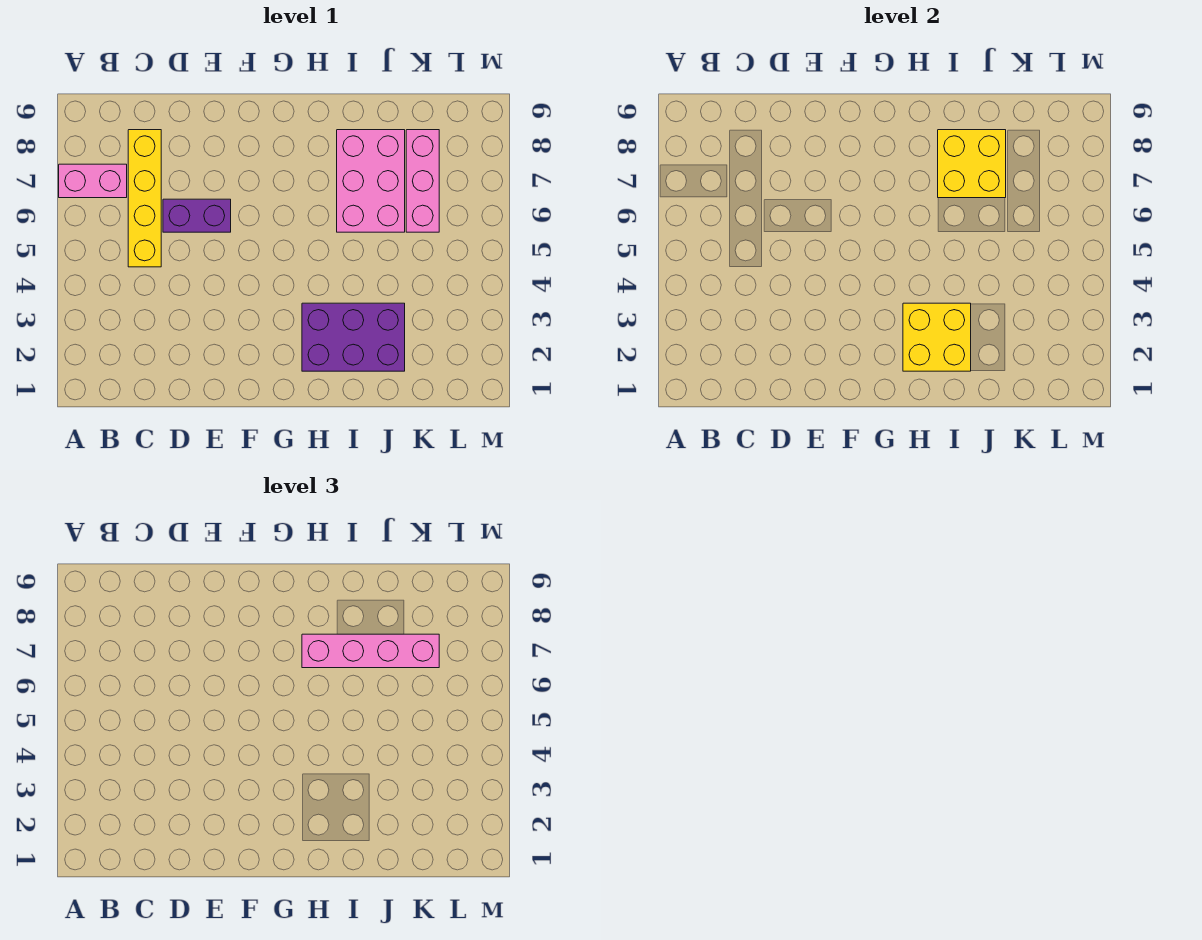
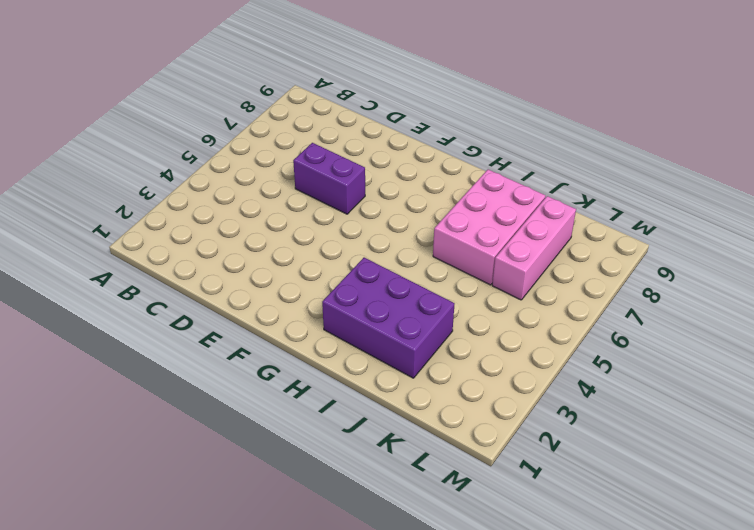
none -> pink brick A7:B7 level 1
none -> yellow brick C5:C8 level 1

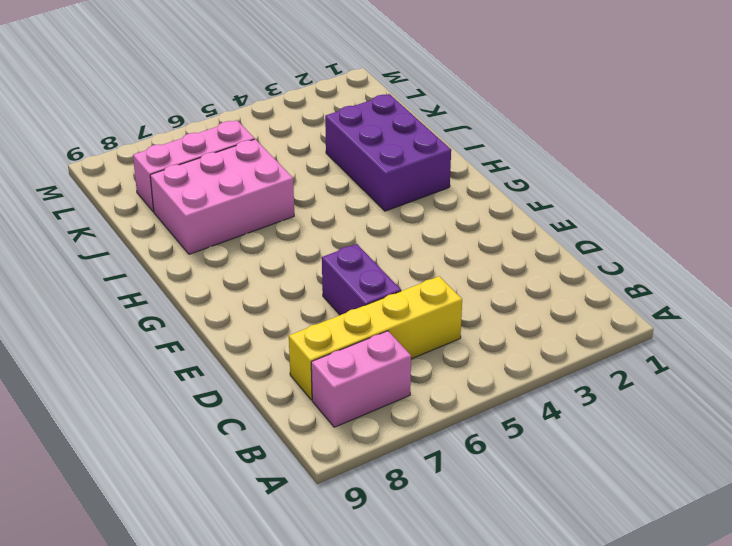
pink brick B7:B8 level 1 -> pink brick A7:B7 level 1
none -> yellow brick H2:I3 level 2
none -> yellow brick I7:J8 level 2

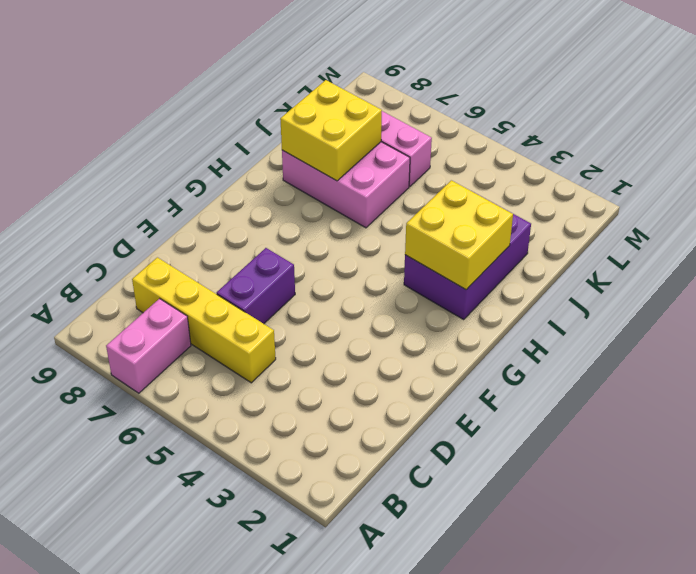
none -> pink brick H7:K7 level 3

